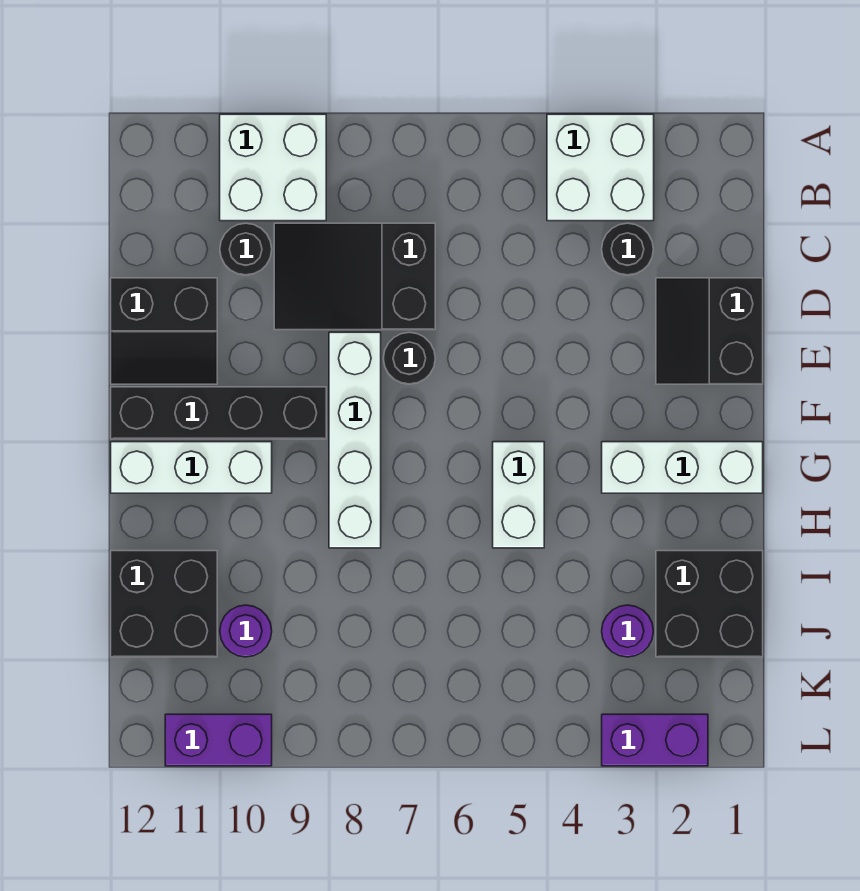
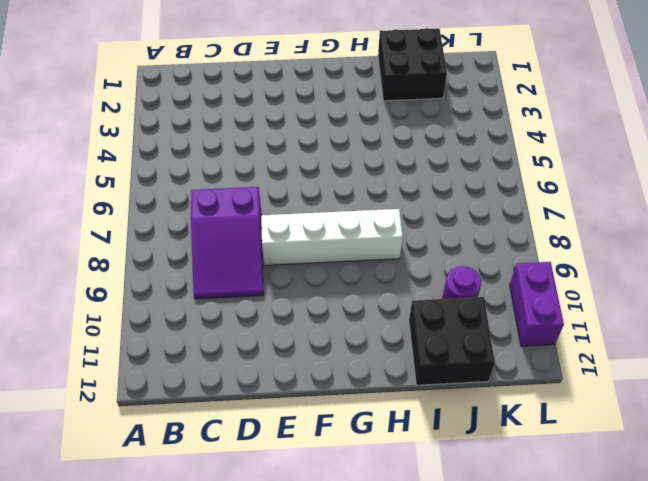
purple slope C7:D9 level 1 top 7 -> black slope C7:D9 level 1 top 7
none -> white brick A3:B4 level 1
none -> white brick A9:B10 level 1
none -> black round brick C3 level 1

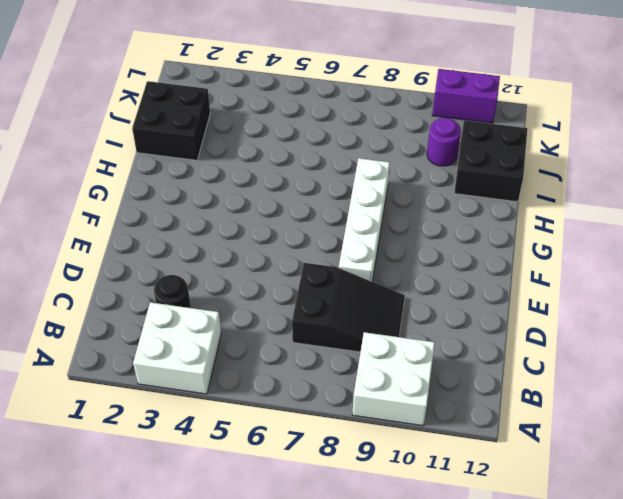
none -> black round brick C10 level 1
none -> black slope D1:E2 level 1 top 1
none -> black slope D11:E12 level 1 top D

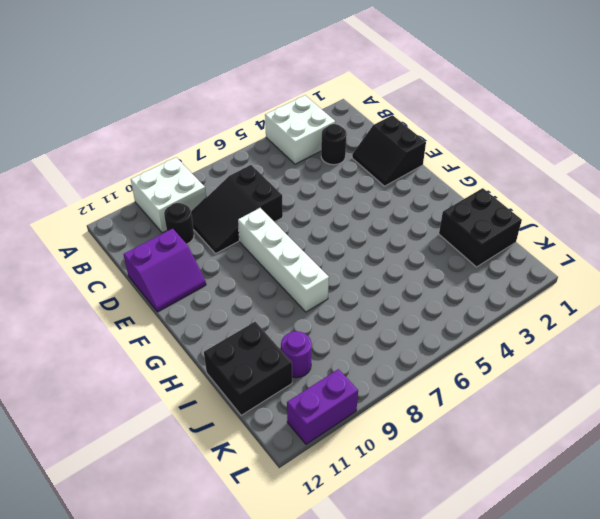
purple slope D11:E12 level 1 top D -> black slope D11:E12 level 1 top D
none -> black round brick E7 level 1
none -> black brick F9:F12 level 1
none -> white brick G1:G3 level 1

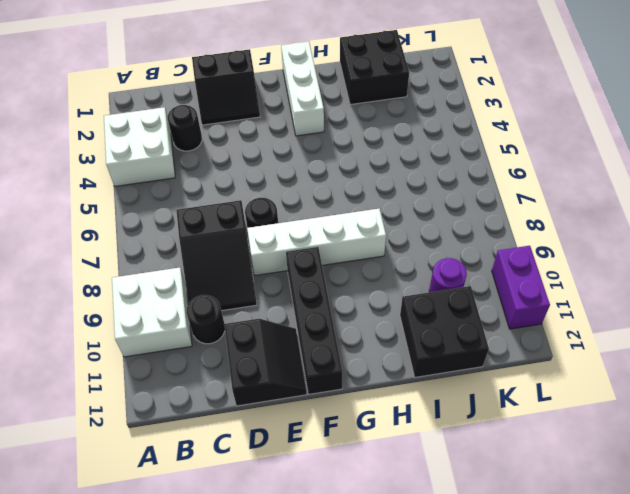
none -> white brick G5:H5 level 1
none -> white brick G10:G12 level 1
none -> purple round brick J3 level 1

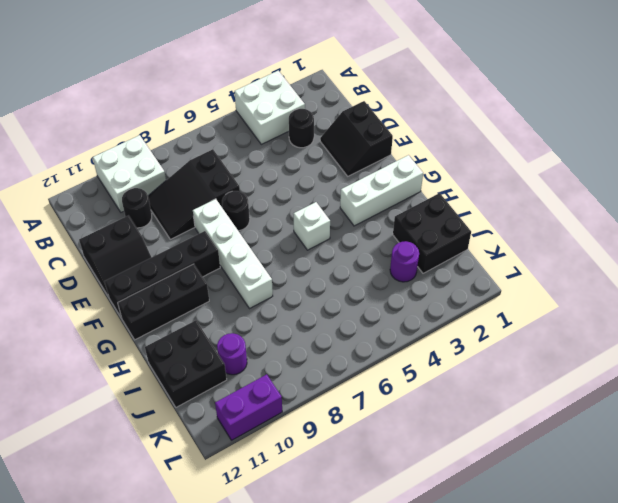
white brick G5 level 1 -> white brick G5:H5 level 1
black brick G10:G12 level 1 -> white brick G10:G12 level 1
none -> purple brick L2:L3 level 1

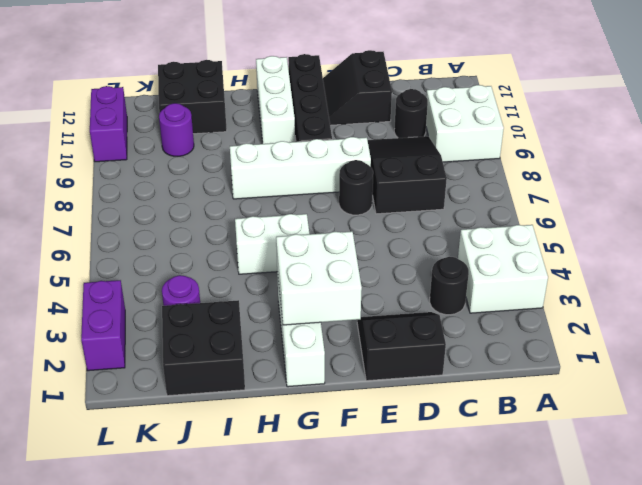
white brick F2:G3 level 2 -> none

